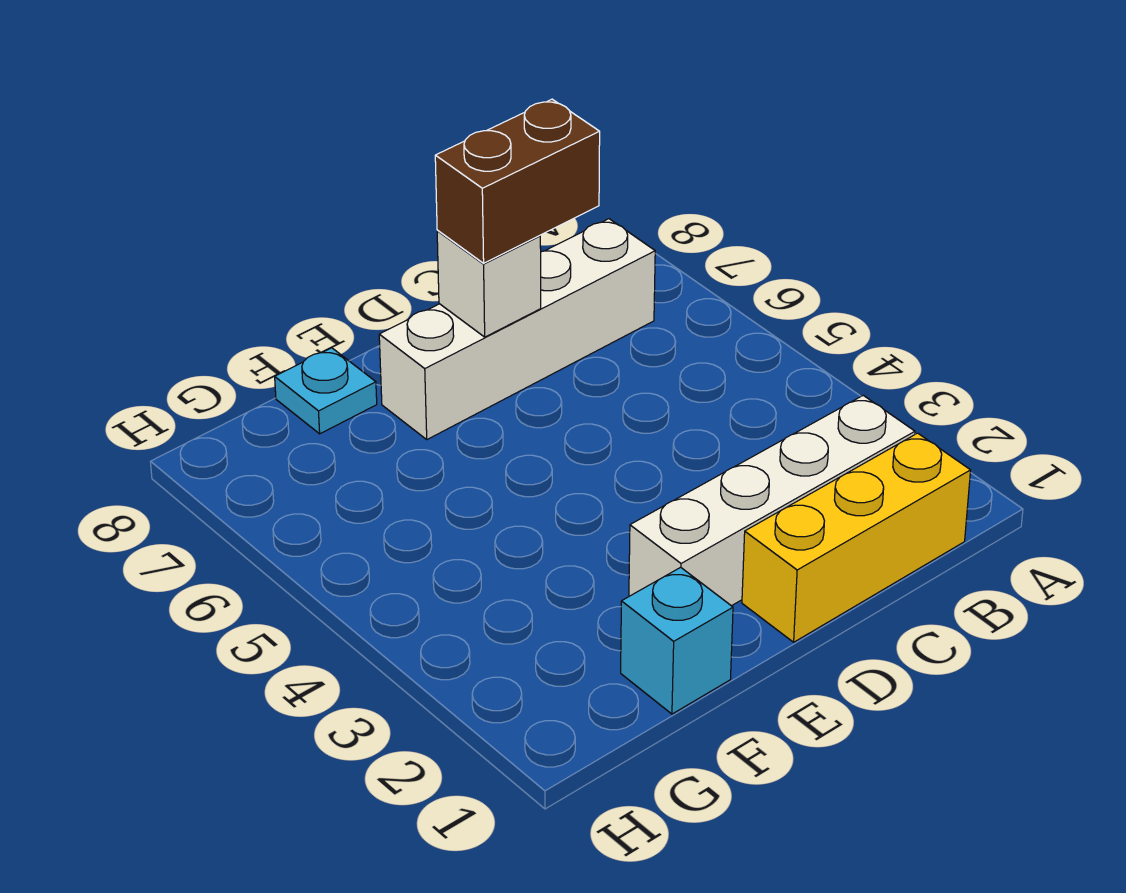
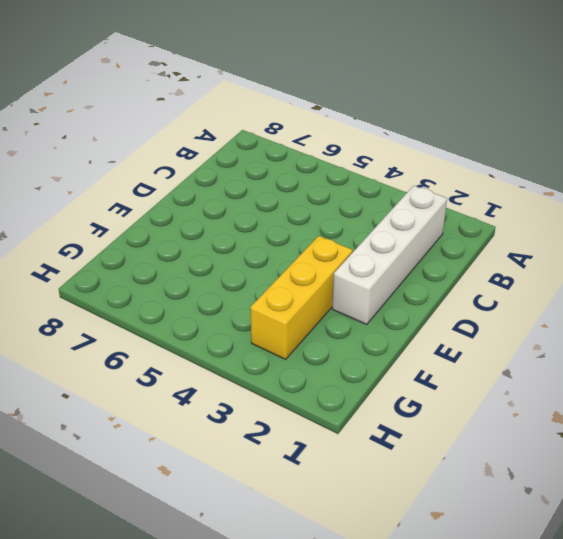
yellow brick E3:G3 level 1 -> yellow brick B1:D1 level 1
none -> white brick B7:E7 level 1
none -> cyan brick F1 level 1

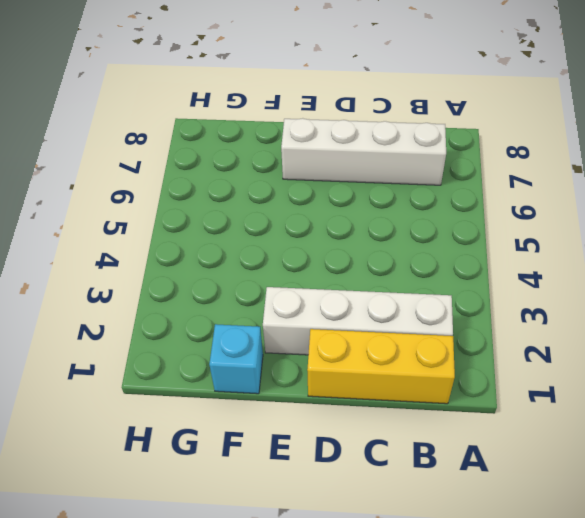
none -> cyan plate F8 level 1
none -> white brick D7 level 2

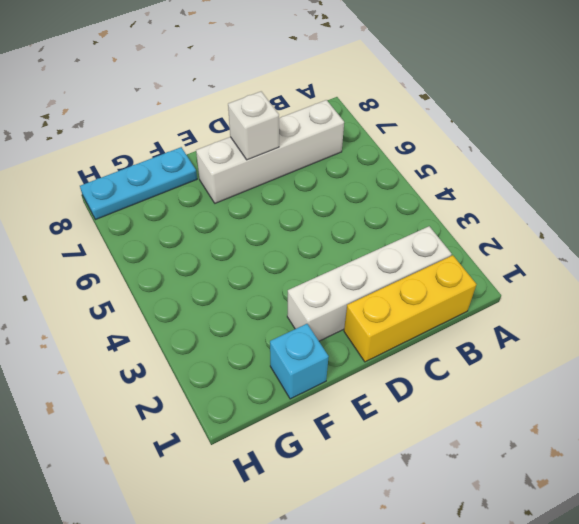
cyan plate F8:H8 level 1 -> cyan plate F8 level 1
none -> brown brick C7:D7 level 3

